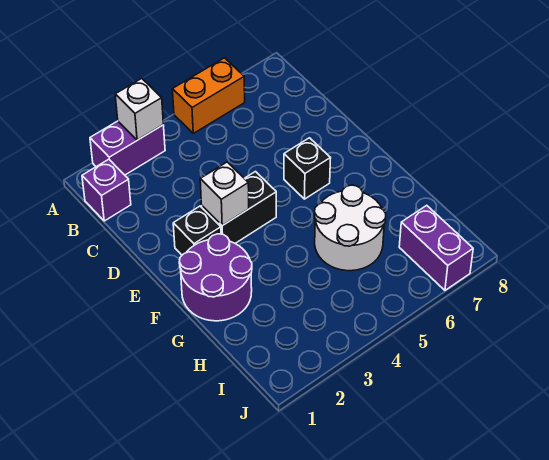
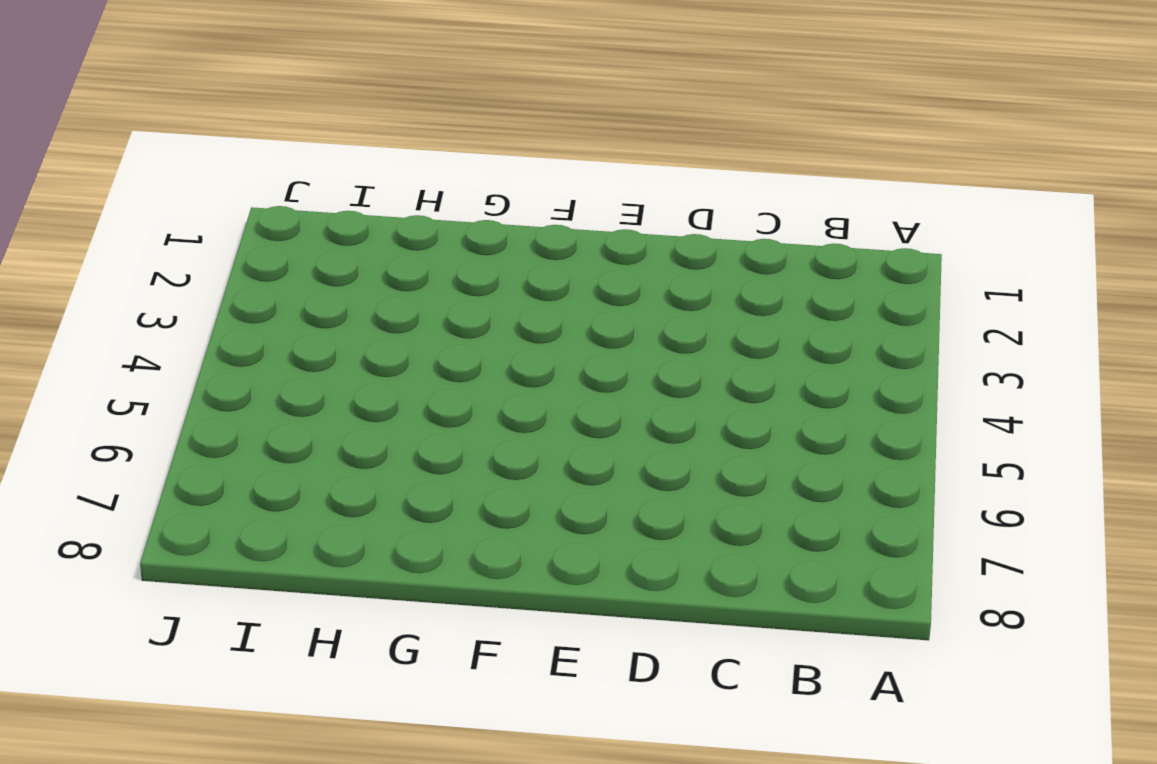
none -> purple brick A2:A3 level 1
none -> orange brick A5:A6 level 1

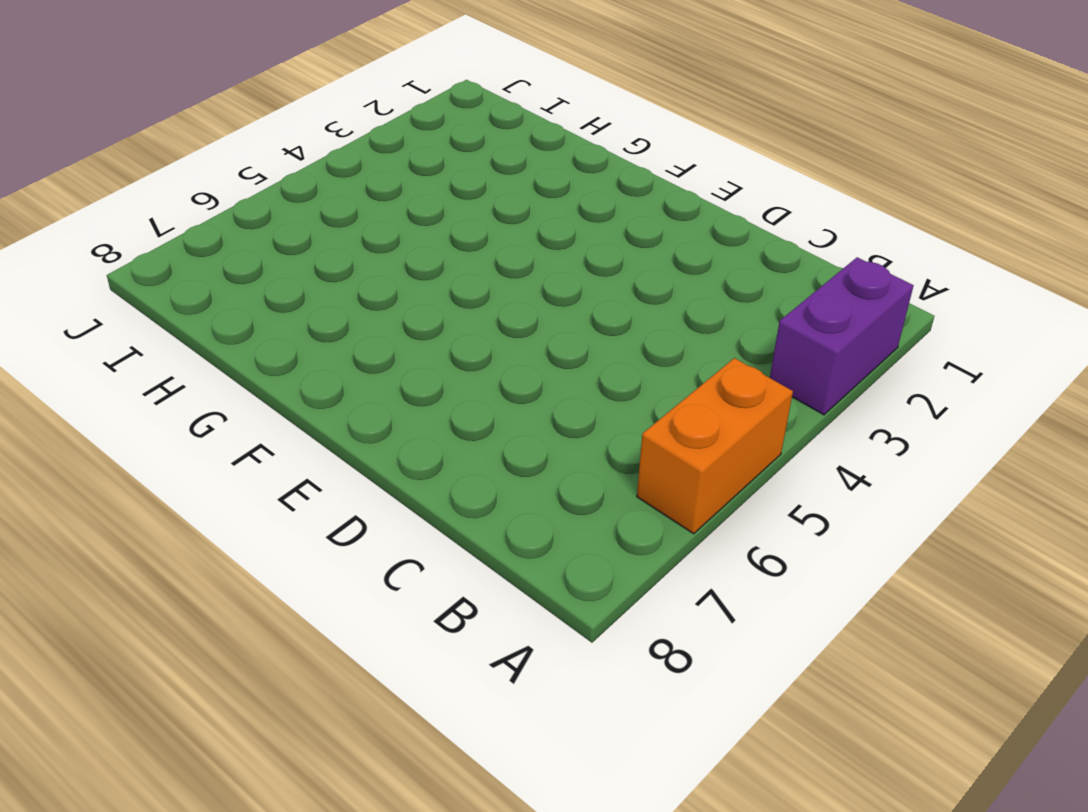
none -> purple brick B1 level 1
none -> black brick E2 level 1

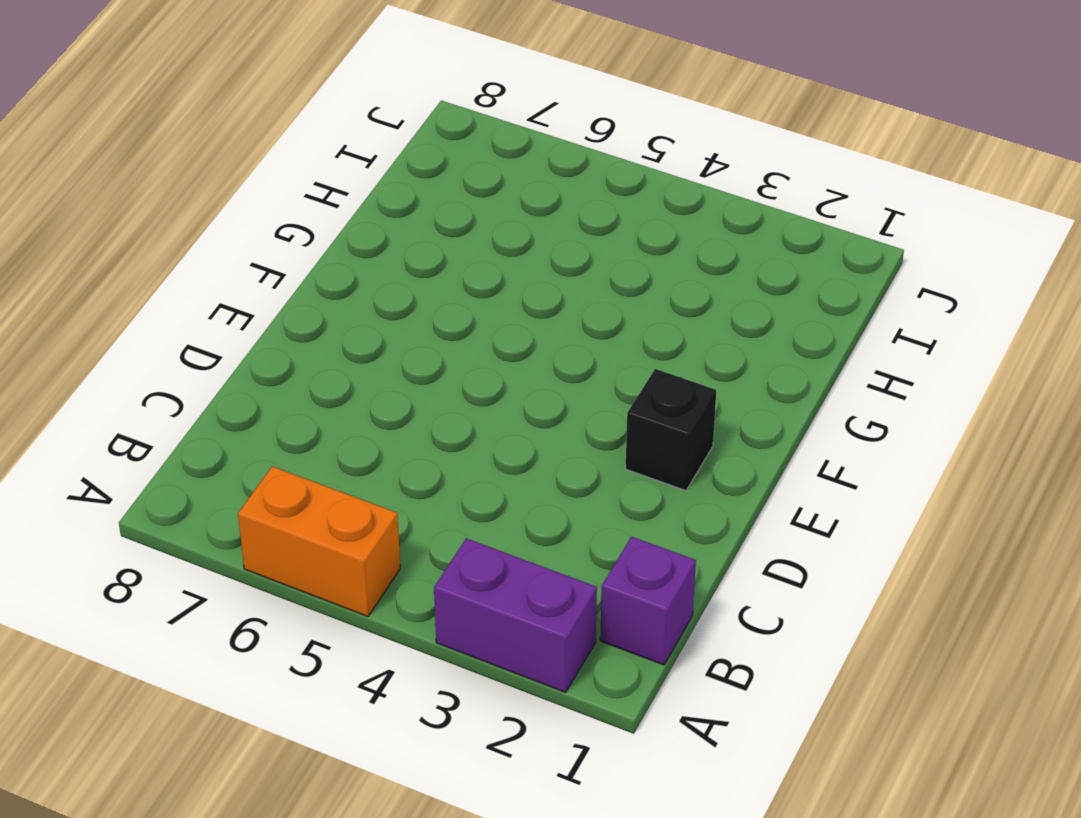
none -> black brick E3:E4 level 1
none -> black brick E6 level 1

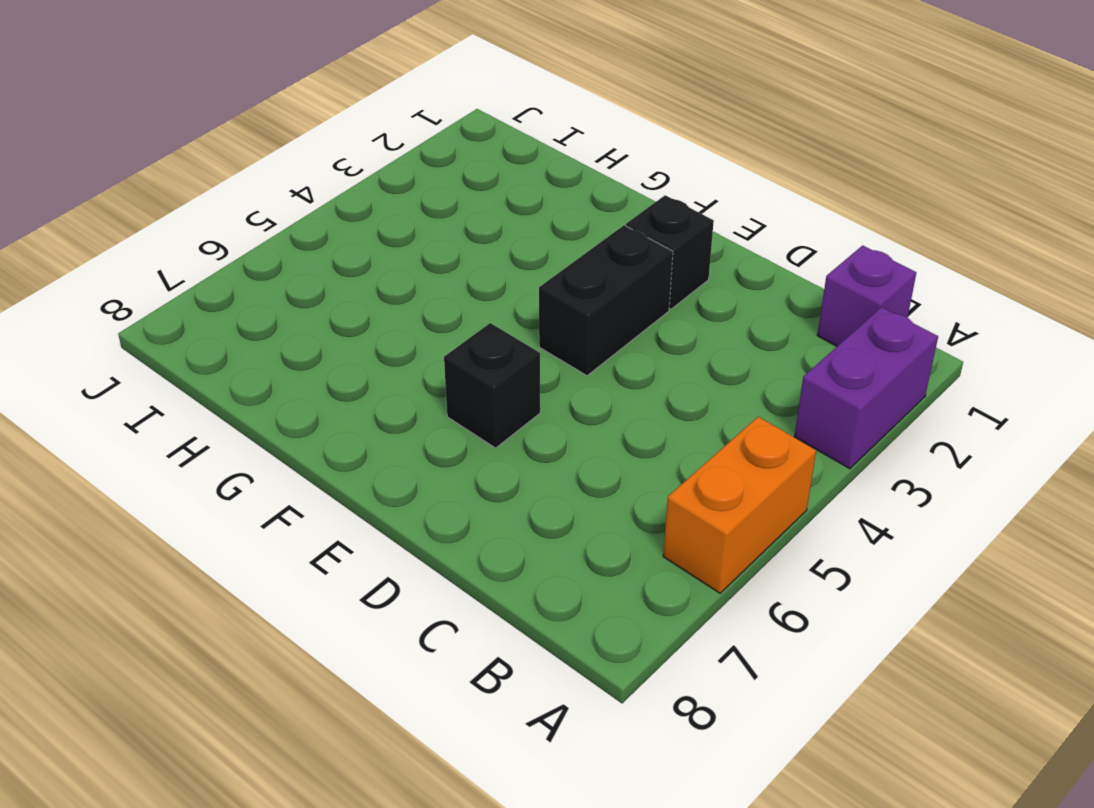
none -> purple round brick F1:G2 level 1
none -> white round brick G5:H6 level 1

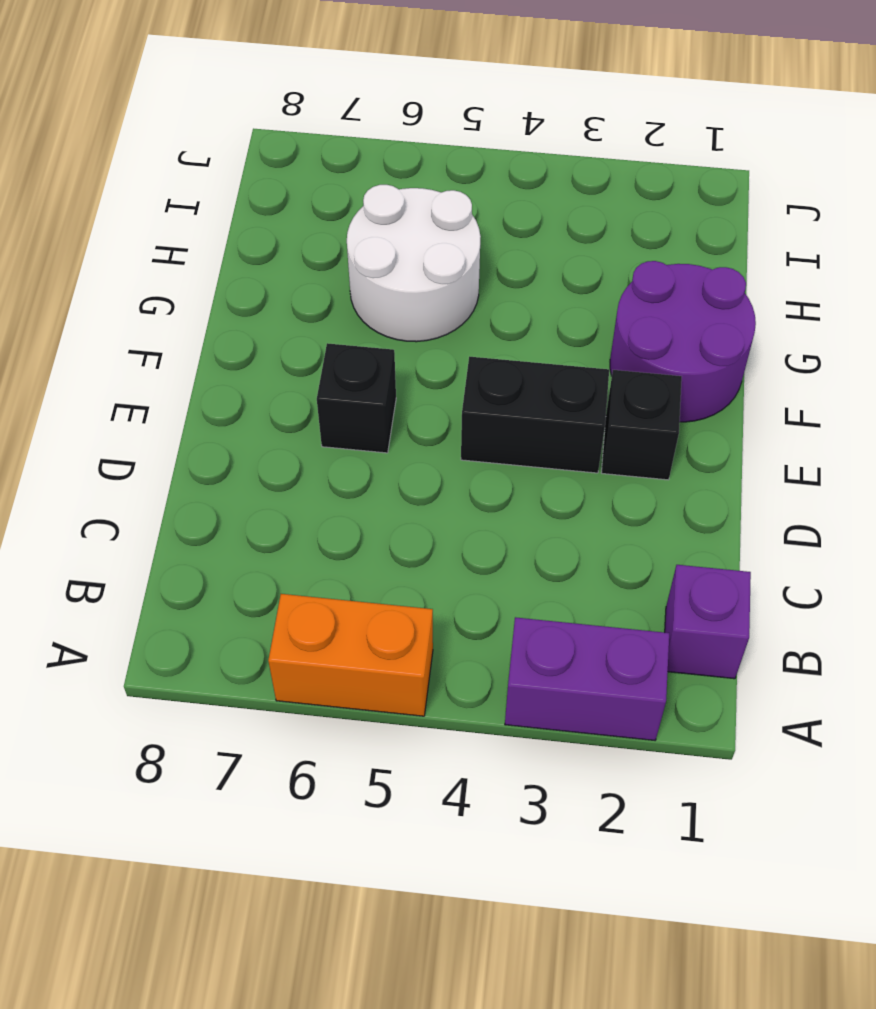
none -> purple brick I7:J7 level 1
none -> white brick A3 level 2

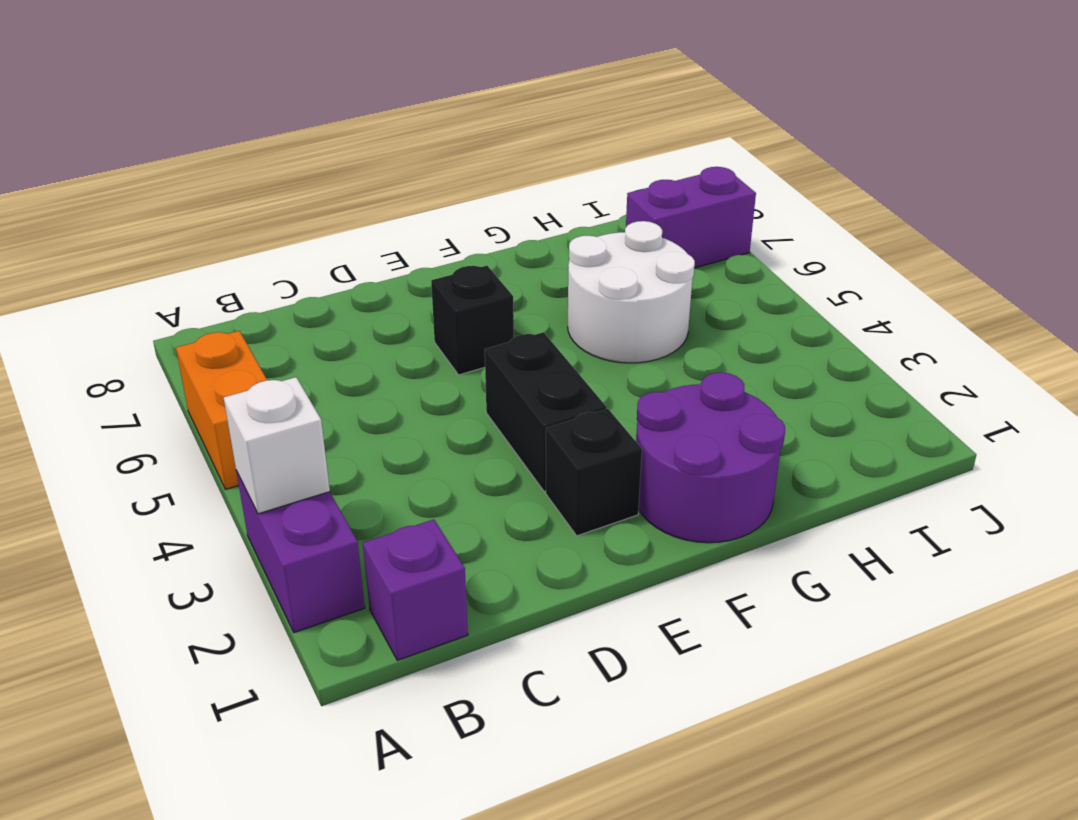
none -> white brick E3 level 2

